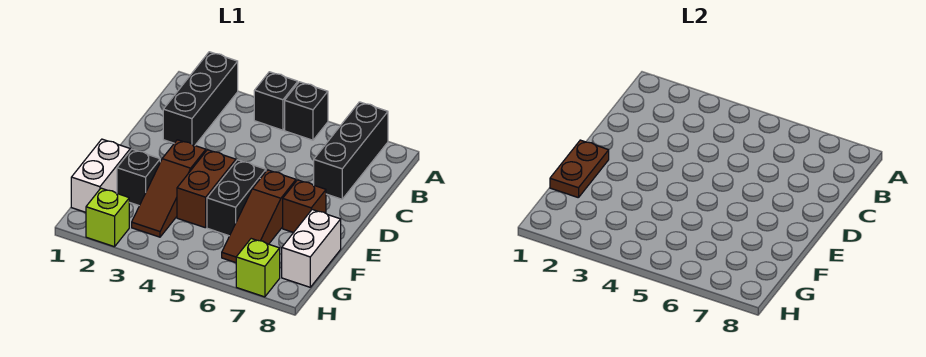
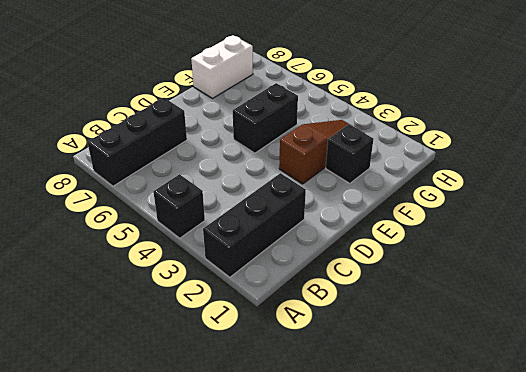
none -> black brick A5 level 1
none -> brown brick E4:F4 level 1
none -> brown slope E6:G6 level 1 top E

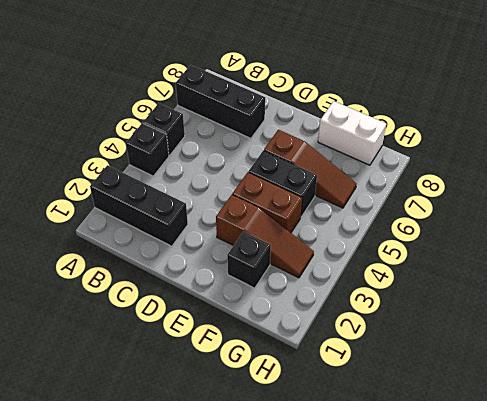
none -> brown brick E7 level 1
none -> white brick F1:G1 level 1
none -> lime brick H2 level 1

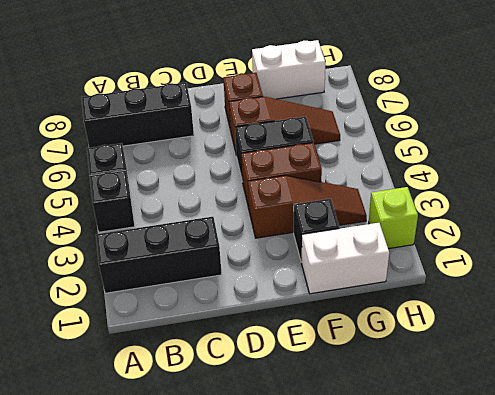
none -> lime brick H7 level 1
none -> brown plate E1:F1 level 2

